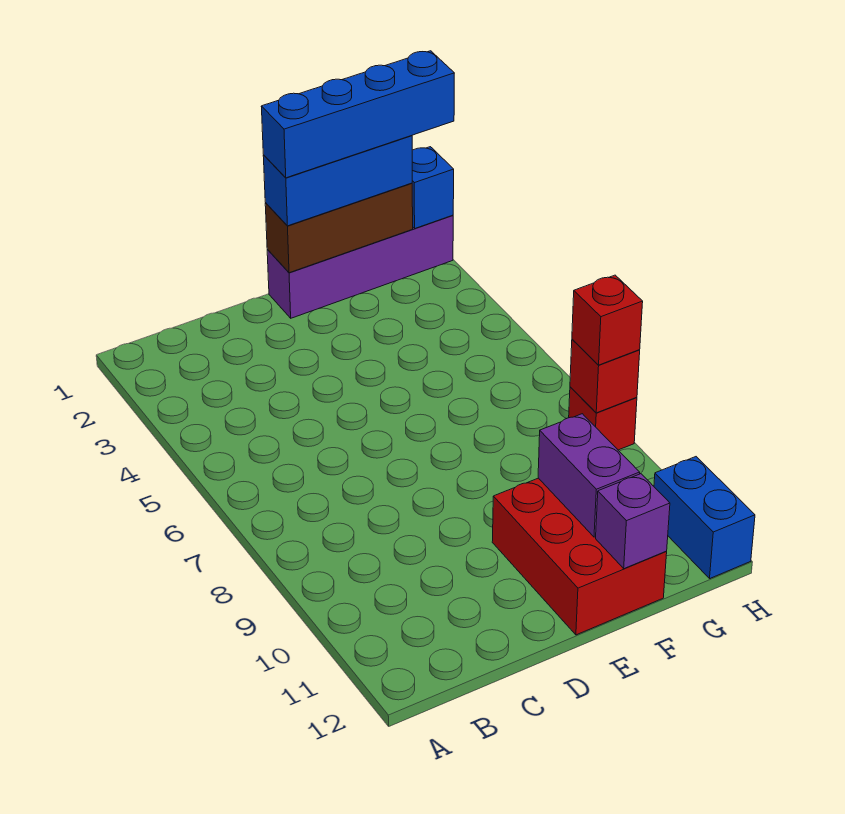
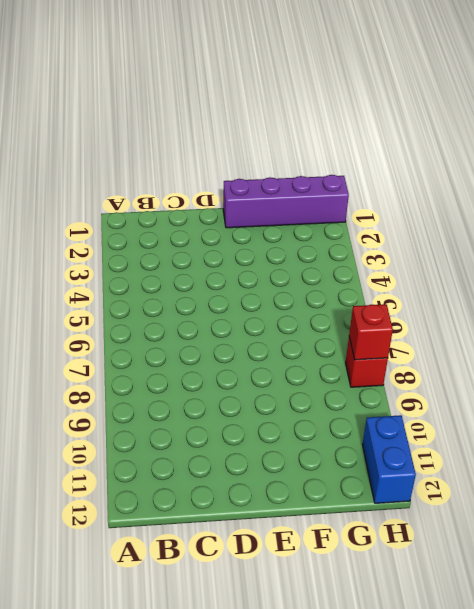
none -> red brick E10:F12 level 1
none -> brown brick E1:G1 level 2
none -> purple brick F10:F11 level 2

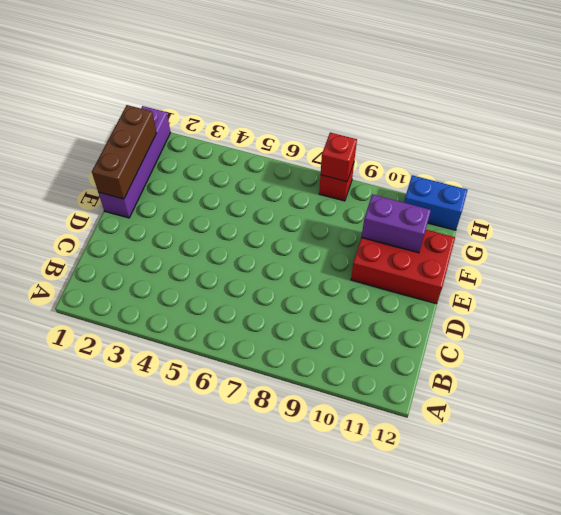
none -> purple brick F12 level 2
none -> blue brick H1 level 2
none -> blue brick E1:G1 level 3

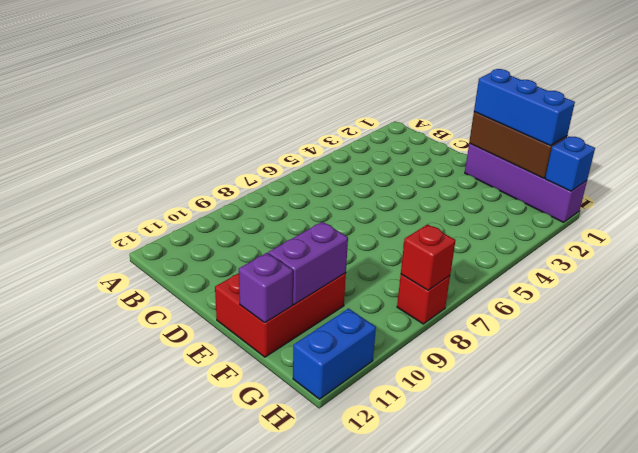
none -> red brick H8 level 3
none -> blue brick E1:H1 level 4

